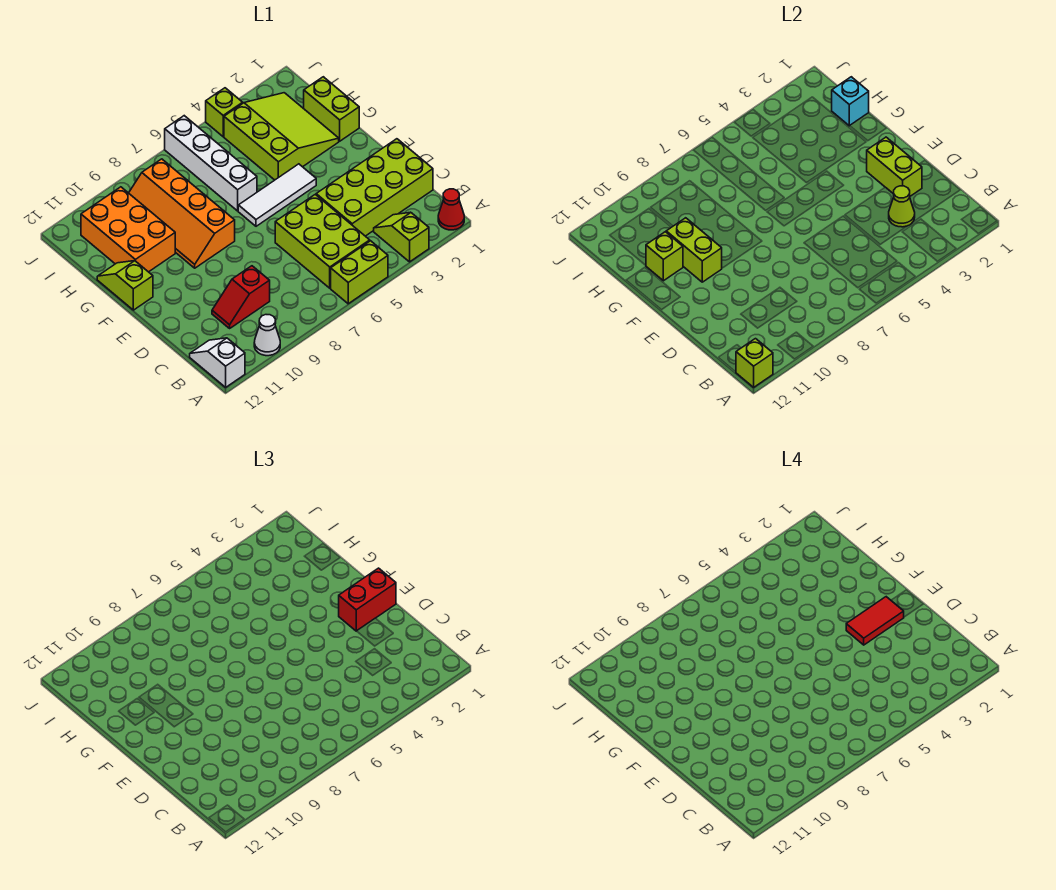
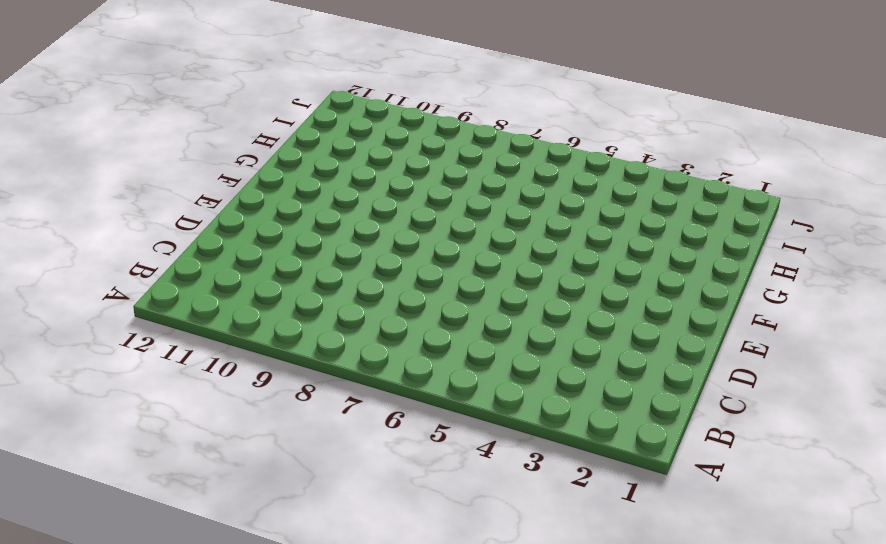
none -> red cone A1 level 1
none -> lime slope A3:B3 level 1 top A
none -> lime brick A5:A6 level 1

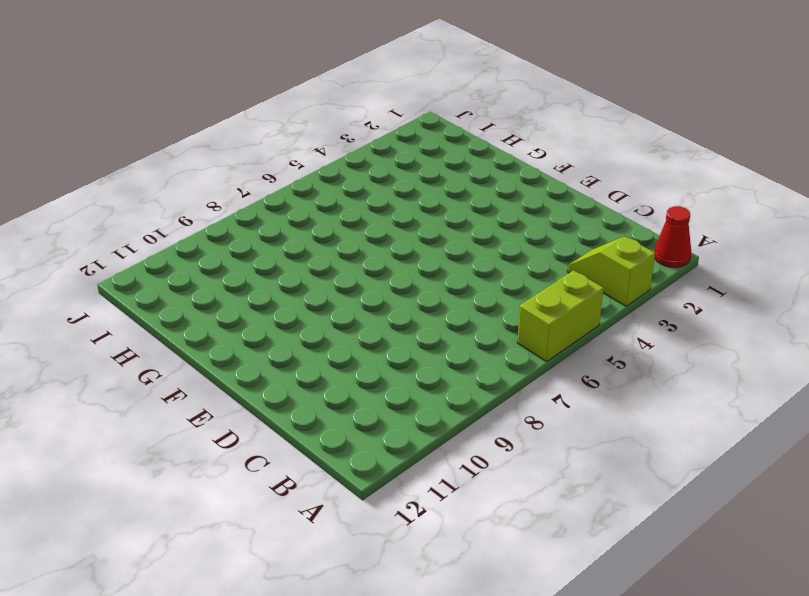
none -> white cone A10 level 1
none -> white slope A12:B12 level 1 top A
none -> lime brick B5:D6 level 1

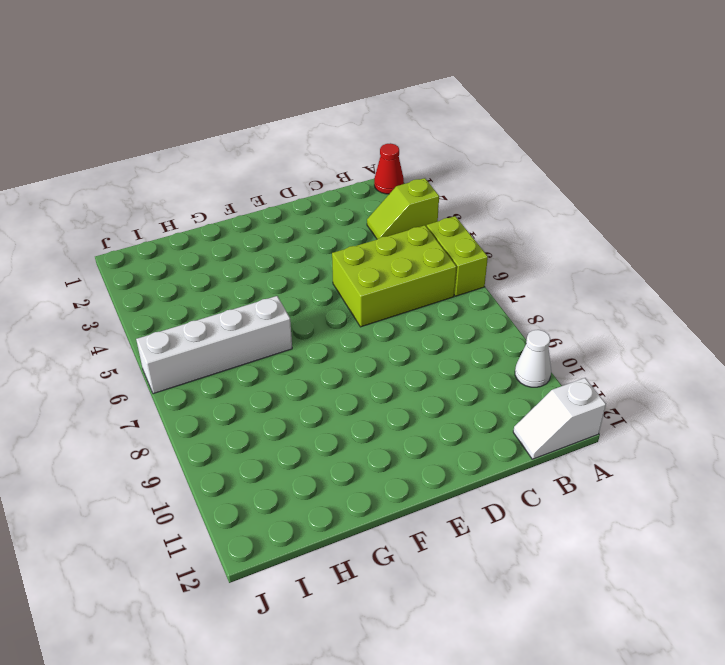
none -> lime brick C1:D4 level 1
none -> red slope C9:C10 level 1 top 9
none -> white tile F4:F6 level 1

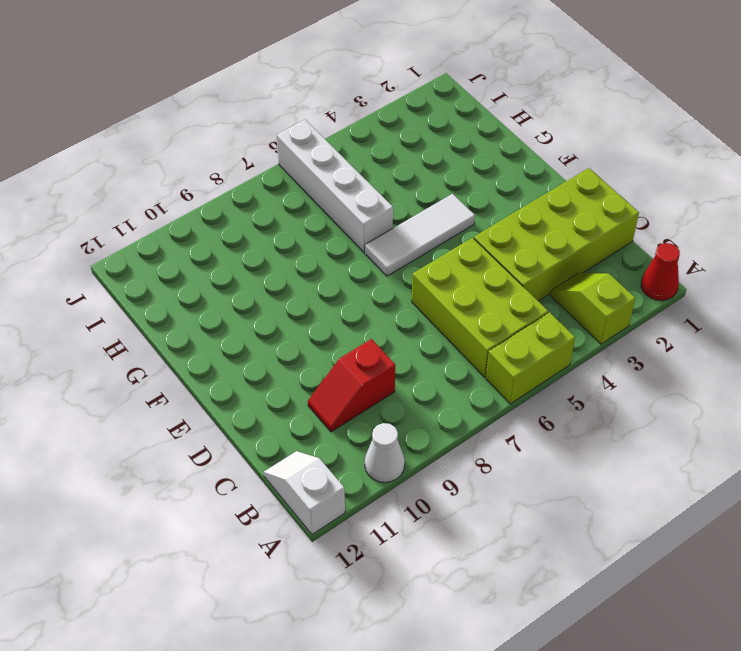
none -> orange slope F8:I9 level 1 top 8
none -> lime slope F12:G12 level 1 top F
none -> lime brick G1:H1 level 1

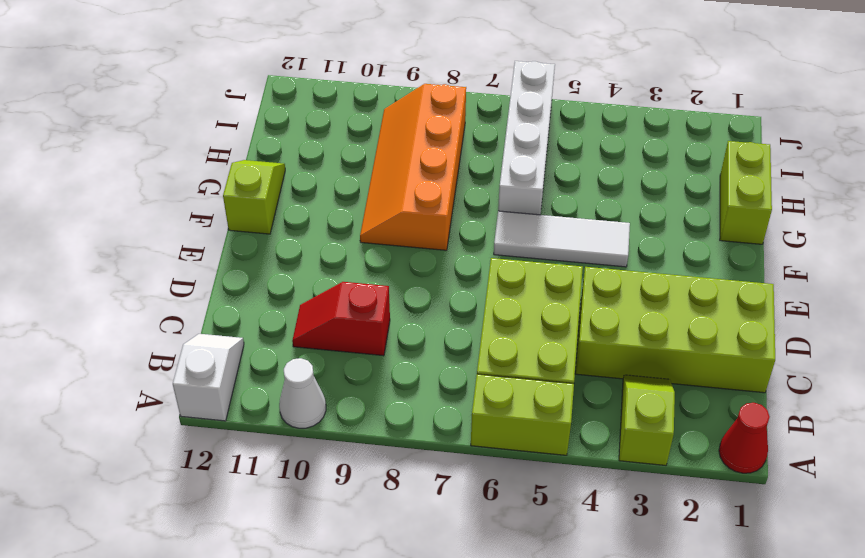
none -> lime slope G2:I4 level 1 top 4
none -> orange brick G10:I11 level 1
none -> lime brick J4 level 1

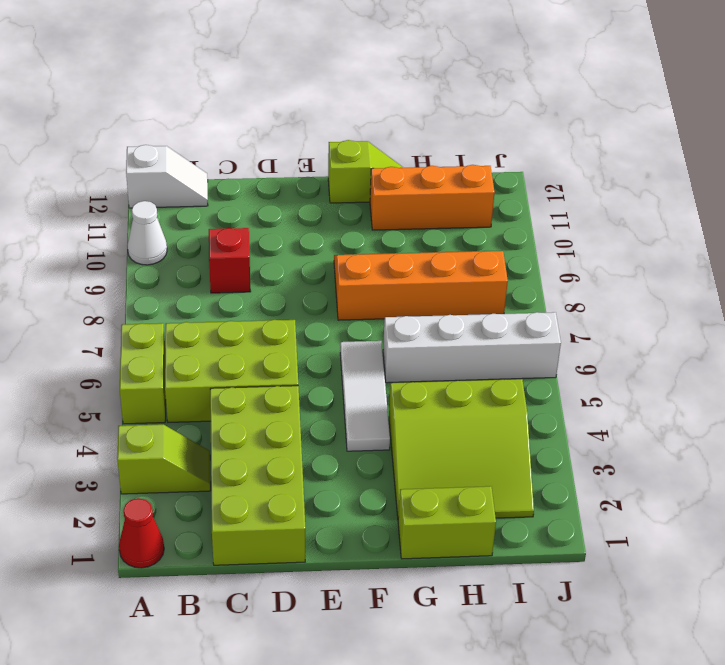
orange brick G11:I11 level 1 -> orange brick G10:I11 level 1
none -> lime brick J4 level 1
none -> lime brick A12 level 2
none -> lime cone C3 level 2

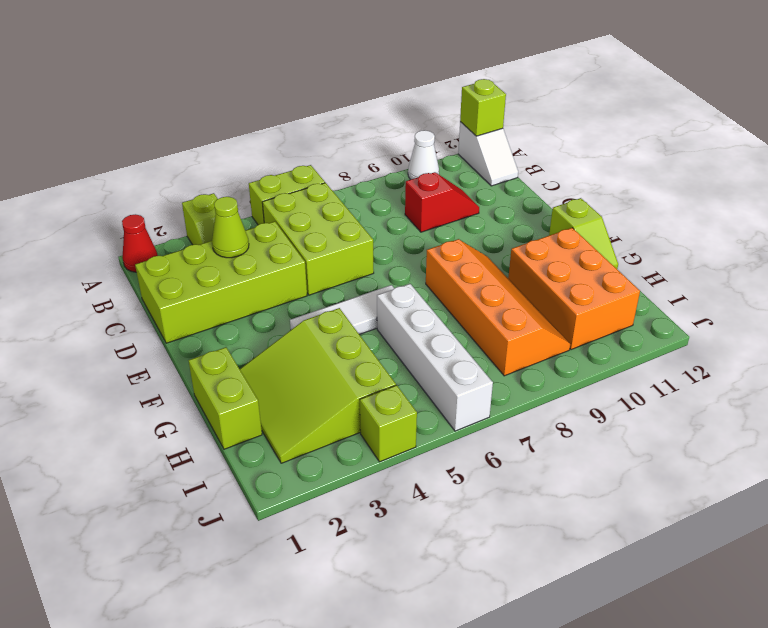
none -> lime brick D2:E2 level 2
none -> lime brick F10:G10 level 2
none -> lime brick G11 level 2

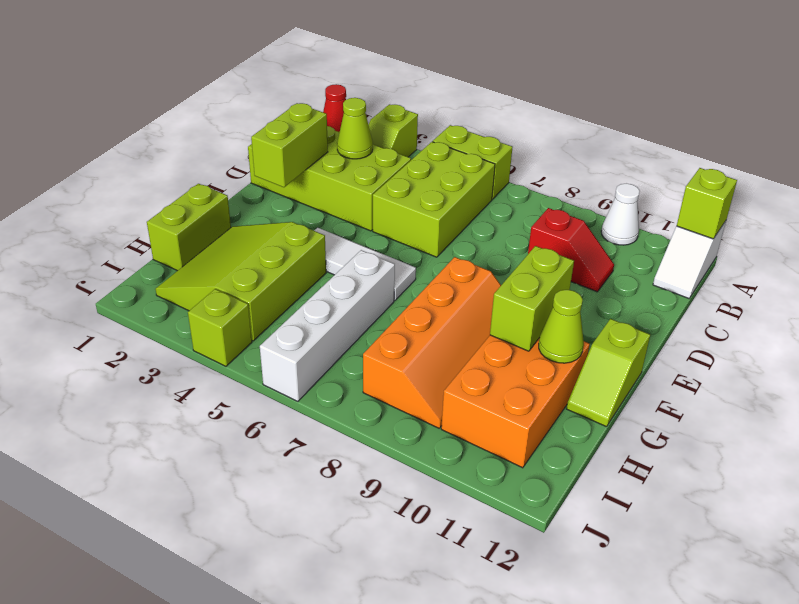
lime cone G11 level 2 -> lime brick G11 level 2
none -> cyan brick H1 level 2
none -> red brick E1:E2 level 3
none -> red tile E2:E3 level 4

